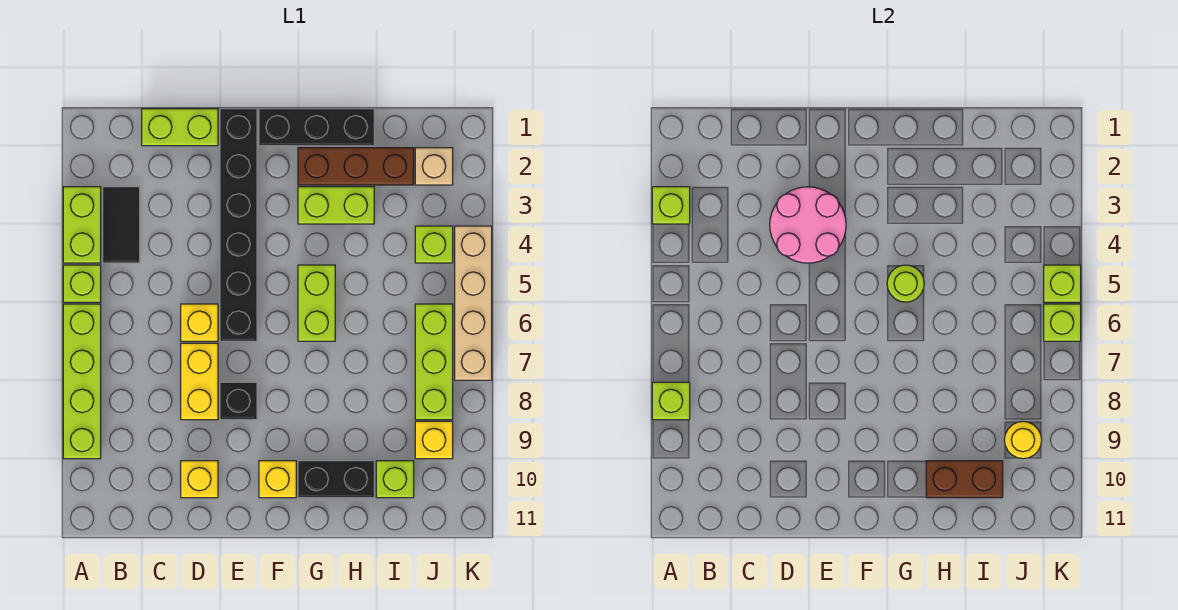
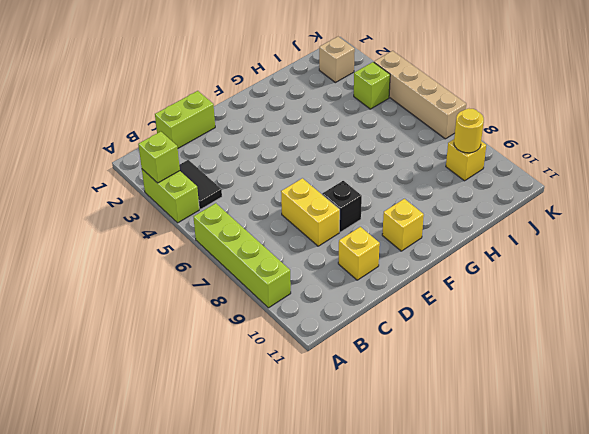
none -> lime brick A5 level 1
none -> yellow brick D6 level 1
none -> black brick E1:E6 level 1
none -> black brick F1:H1 level 1

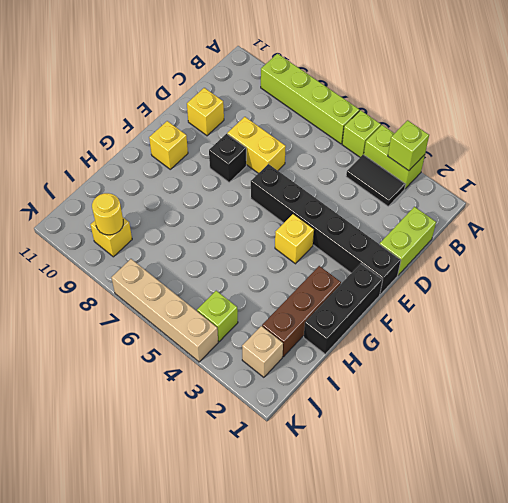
yellow brick F4 level 1 -> yellow brick D6 level 1
none -> lime brick G3:H3 level 1
none -> lime brick G5:G6 level 1
none -> black brick G10:H10 level 1
none -> lime brick I10 level 1

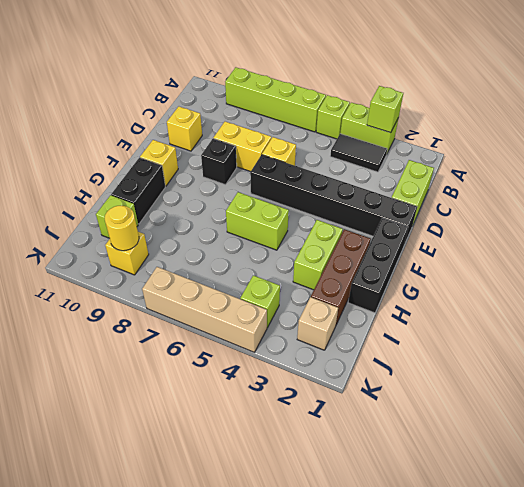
none -> lime brick J6:J8 level 1
none -> lime brick A8 level 2
none -> pink round brick D3:E4 level 2
none -> lime round brick G5 level 2

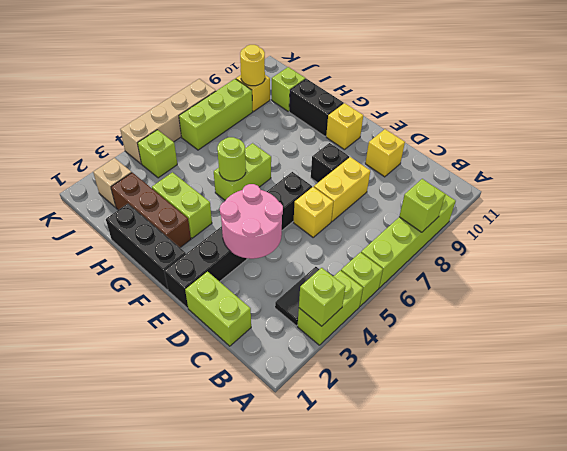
none -> brown brick H10:I10 level 2
none -> lime brick K5 level 2
none -> lime brick K6 level 2

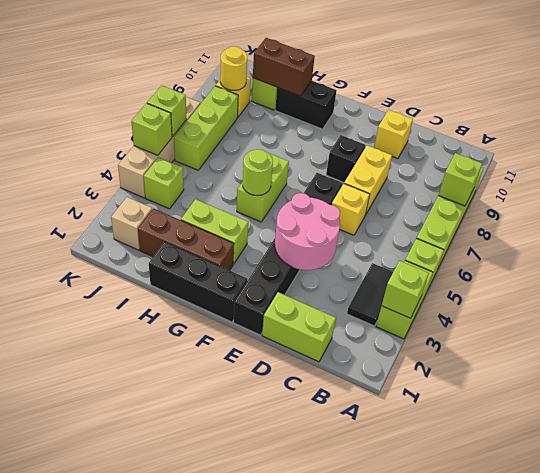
none -> yellow brick F10 level 1

